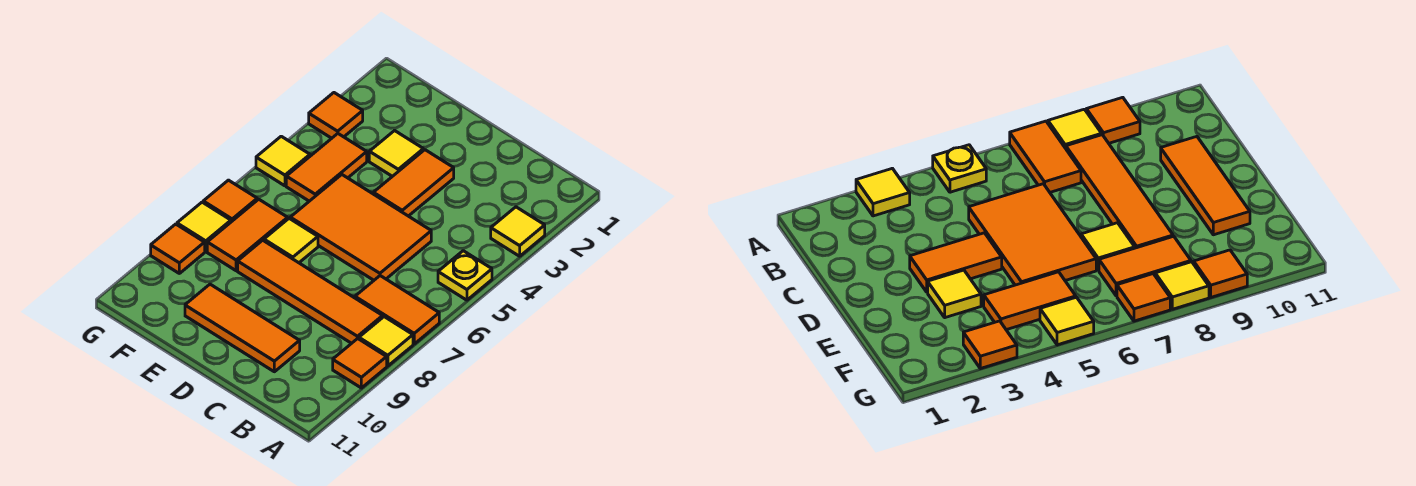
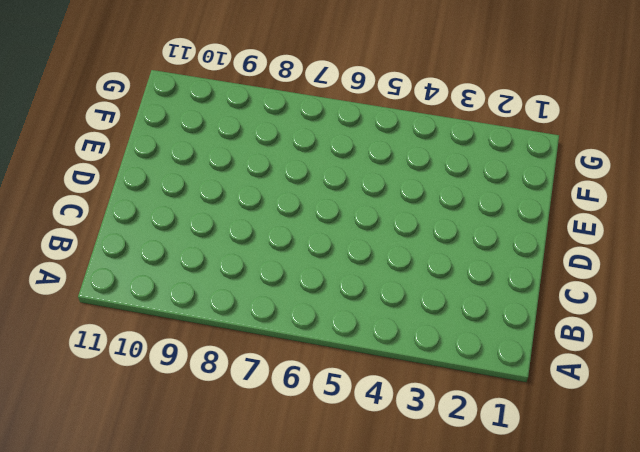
none -> yellow tile A3 level 1
none -> yellow plate A5 level 1
none -> orange tile A7:B7 level 1

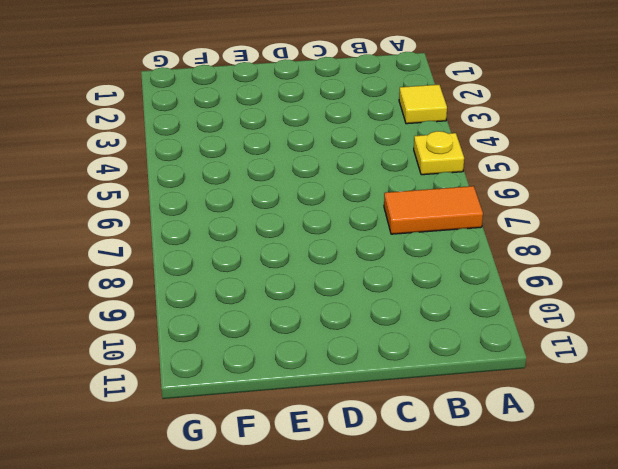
none -> yellow tile A8 level 1
none -> orange tile A9 level 1
none -> orange tile B8:E8 level 1

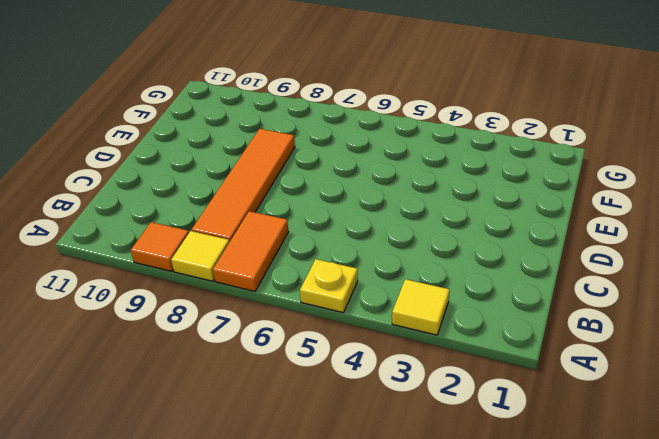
none -> orange tile C5:E6 level 1
none -> orange tile C10:E10 level 1
none -> orange tile D3:D4 level 1

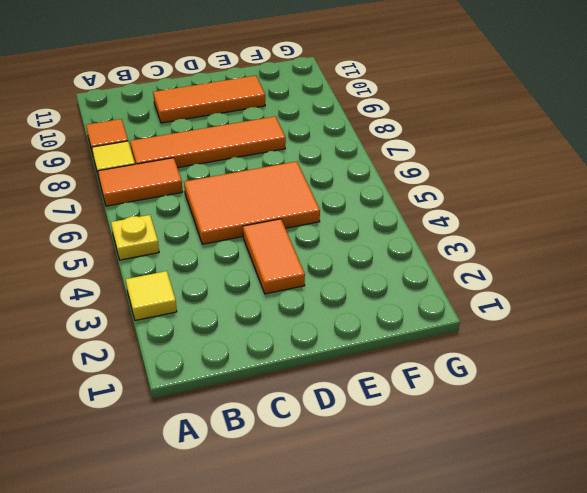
none -> yellow tile E3 level 1
none -> yellow tile E7 level 1
none -> orange tile F4:F5 level 1

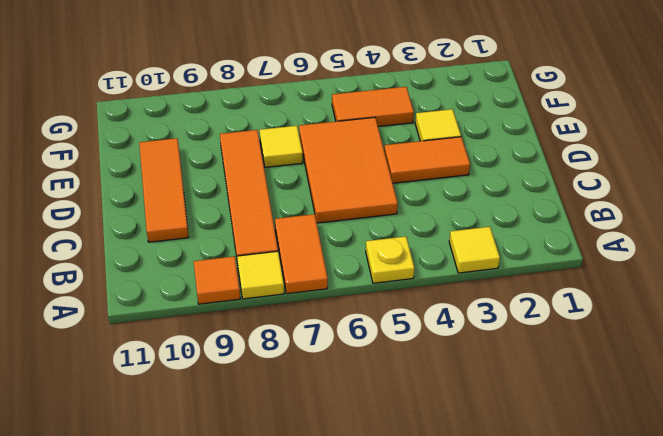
none -> orange tile F7:F8 level 1
none -> orange tile G3 level 1
none -> yellow tile G5 level 1

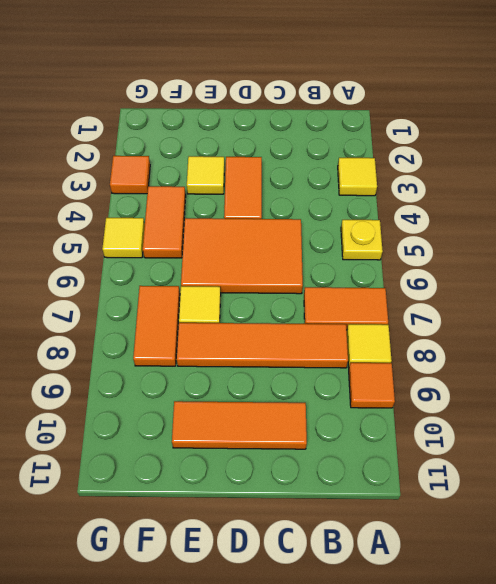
none -> orange tile G7 level 1
none -> yellow tile G8 level 1
none -> orange tile G9 level 1

